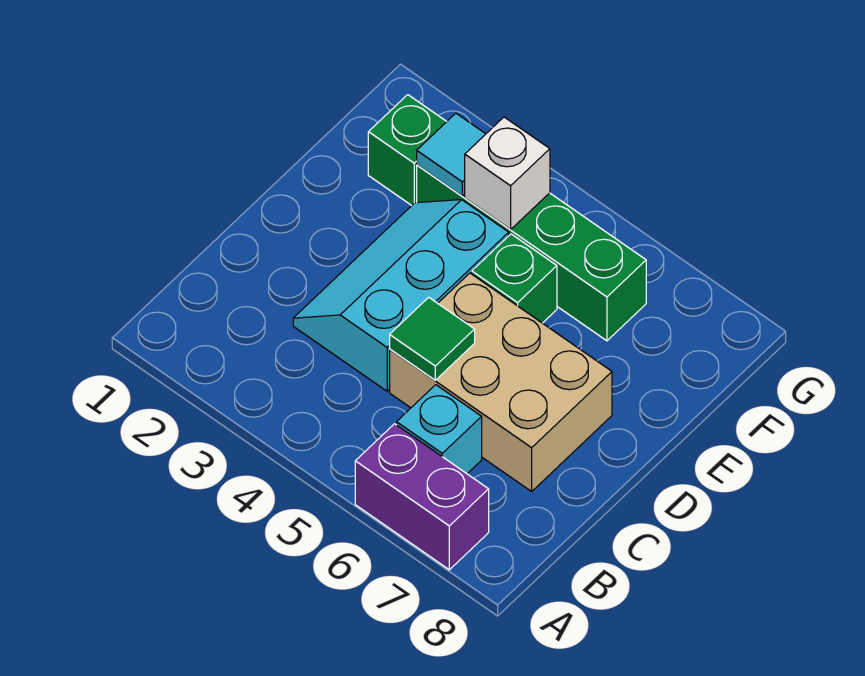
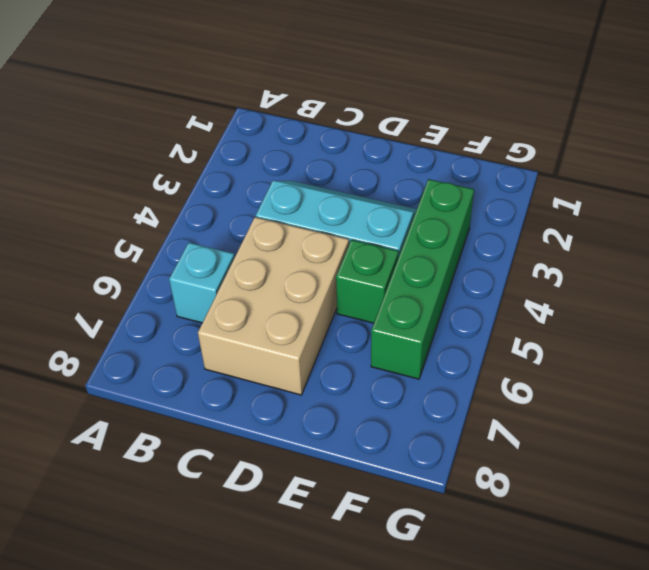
none -> purple brick A6:A7 level 1
none -> green brick F2 level 1

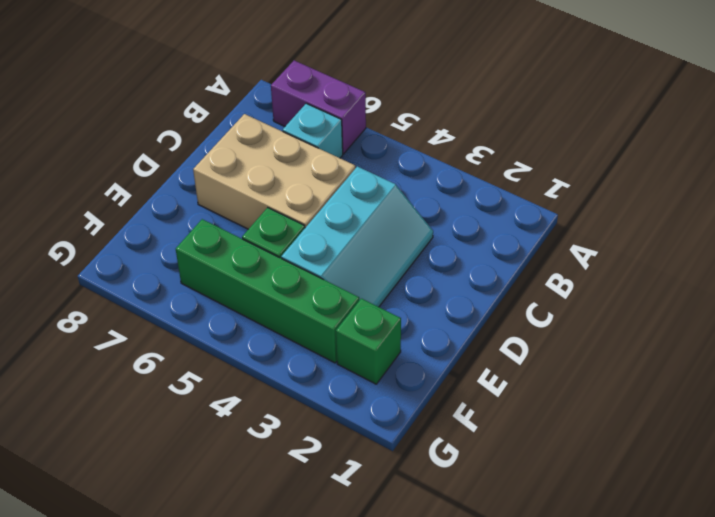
none -> green tile C5 level 2
none -> cyan tile F3 level 2

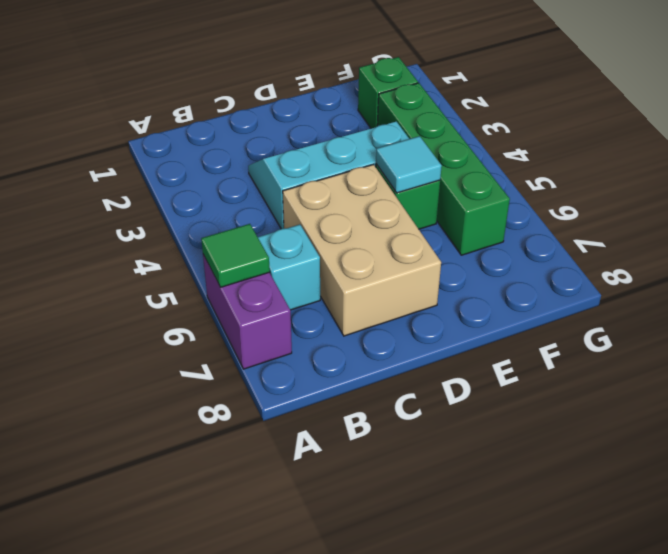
green tile A6 level 2 -> green tile C5 level 2
cyan tile E5 level 2 -> cyan tile F3 level 2
none -> white brick F4 level 2

